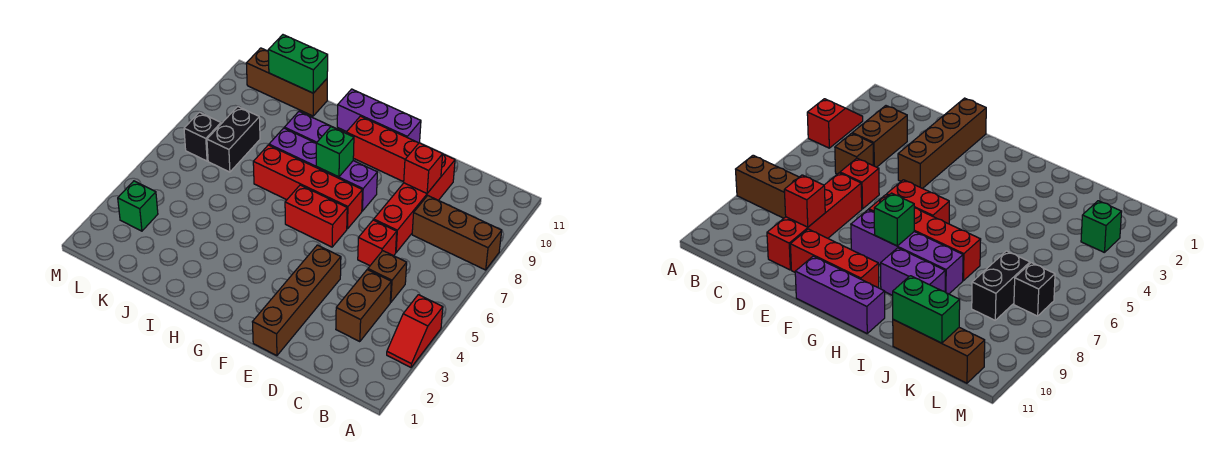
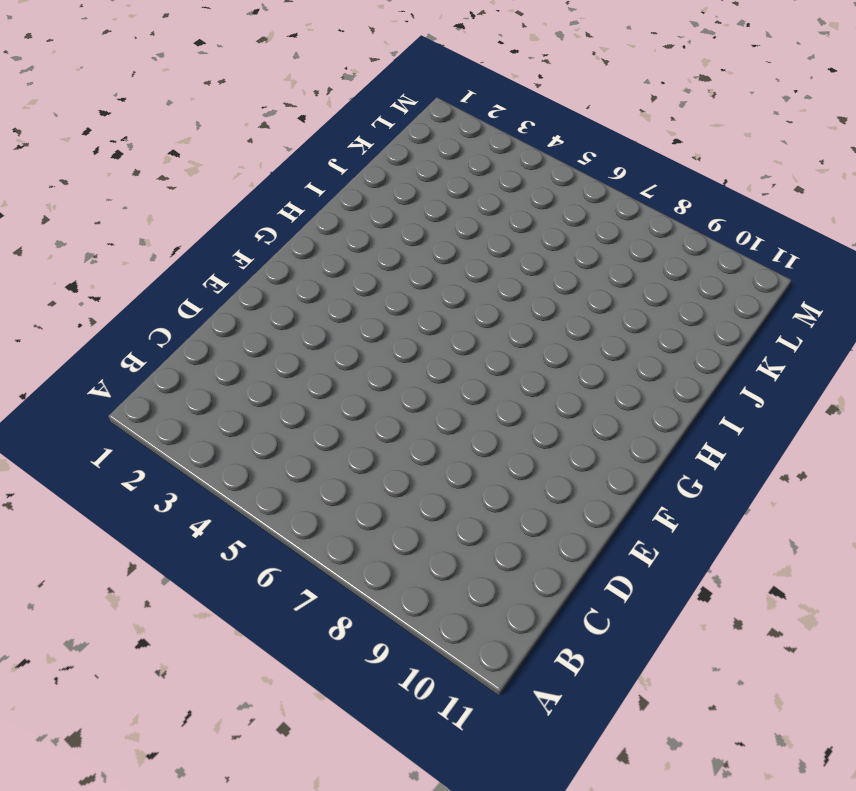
none -> red slope A3:A4 level 1 top 4
none -> brown brick A8:C8 level 1
none -> brown brick C3:C4 level 1

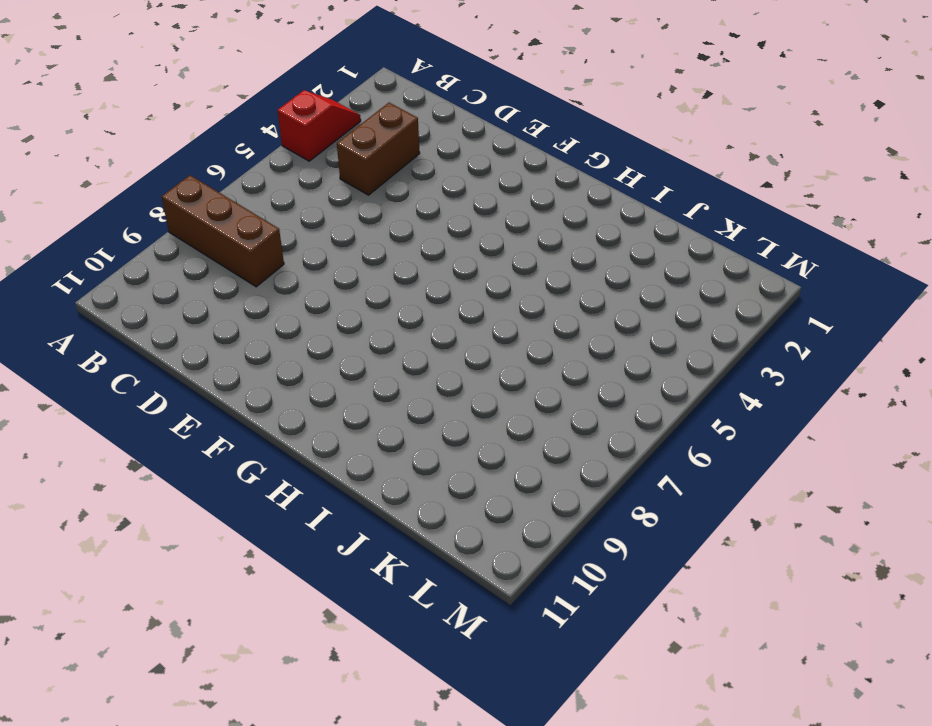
none -> brown brick C5 level 1
none -> red brick D6 level 1
none -> red brick D7:D10 level 1

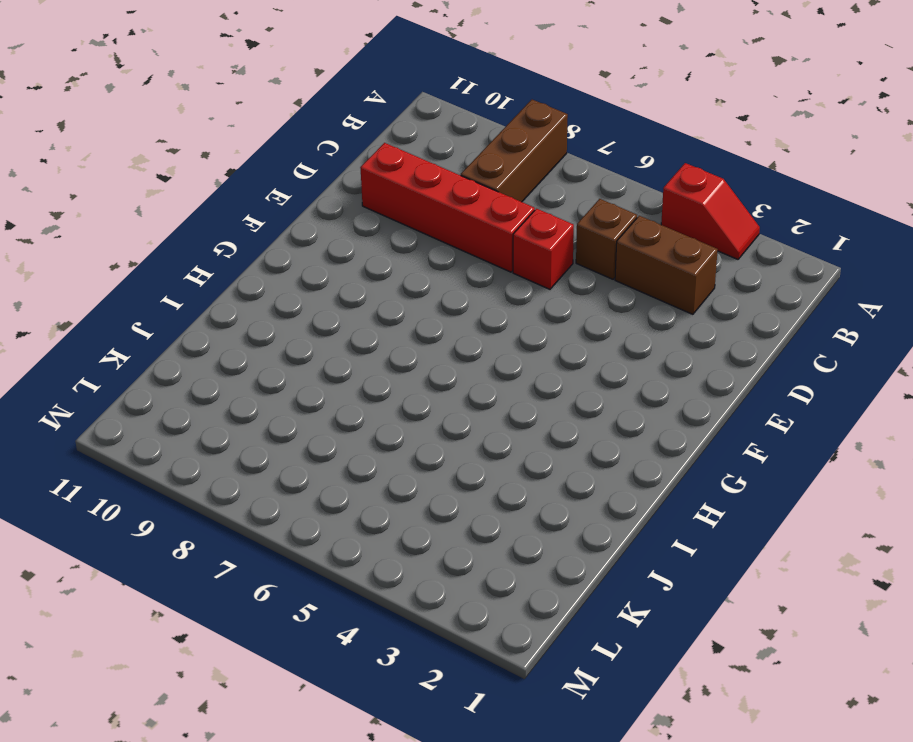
none -> brown brick E1:E4 level 1
none -> red brick E10:G10 level 1
none -> red brick F6:G6 level 1

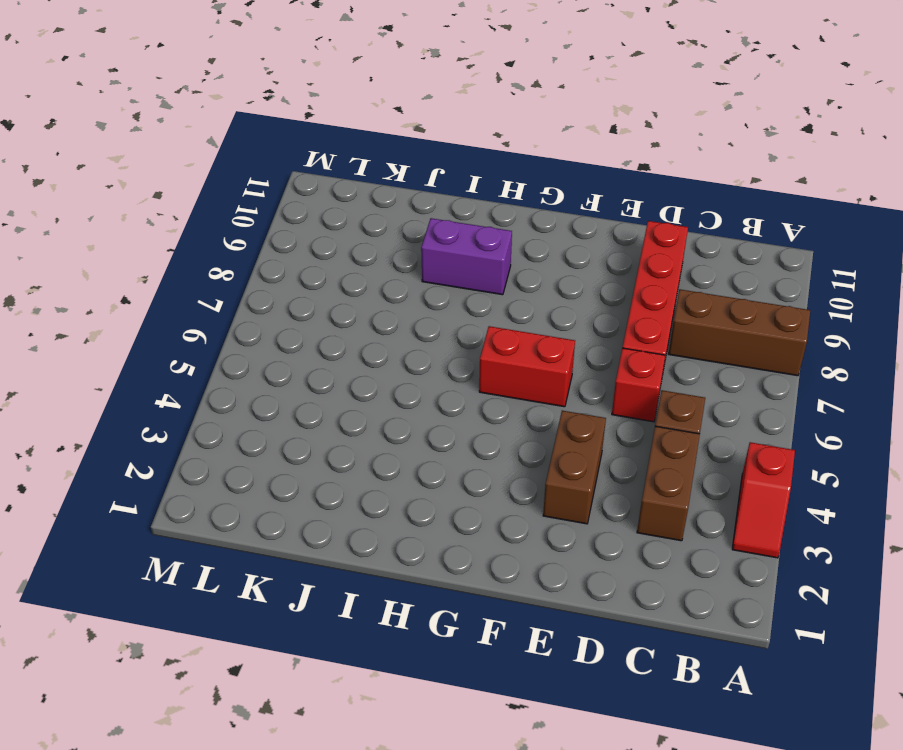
brown brick E3:E4 level 1 -> brown brick E1:E4 level 1
none -> red brick E10:G10 level 1
none -> red brick F7:I7 level 1
none -> purple brick F8:I8 level 1

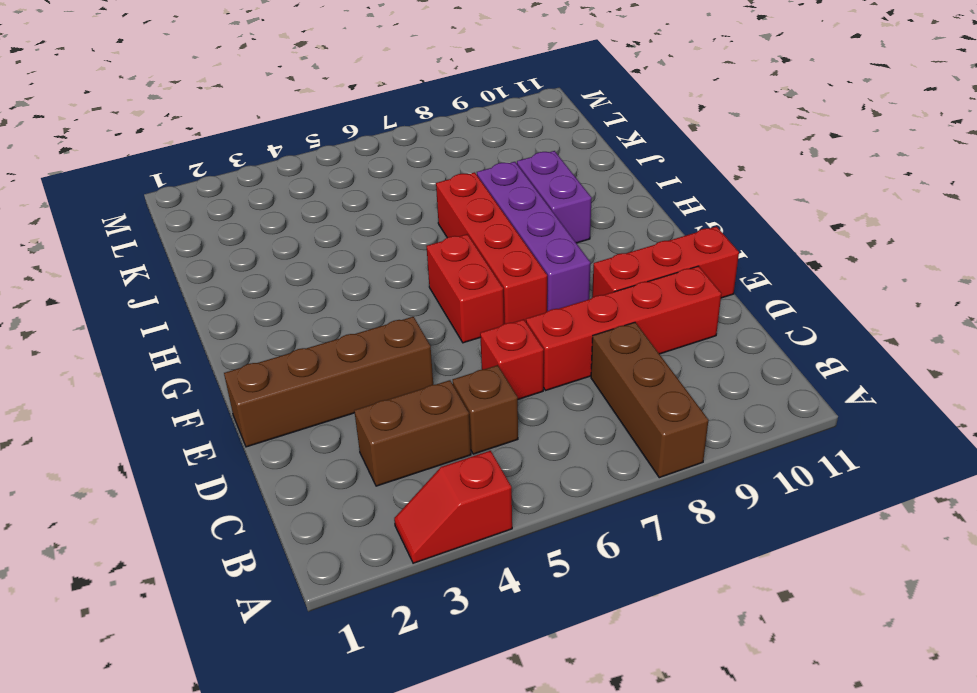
red brick E9:E11 level 1 -> red brick E10:G10 level 1
none -> purple brick F11:H11 level 1
none -> brown brick J11:L11 level 1
none -> black brick K7:K8 level 1

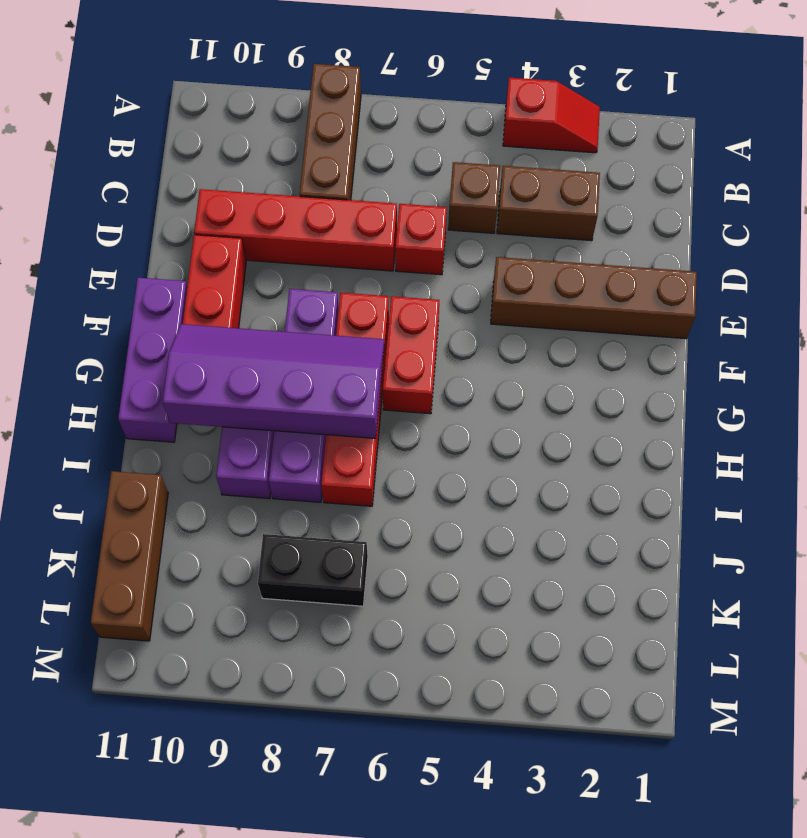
purple slope G7:H10 level 2 top H -> green brick G8 level 2
none -> green brick L3 level 1
none -> black brick L7 level 1
none -> red brick D9 level 2

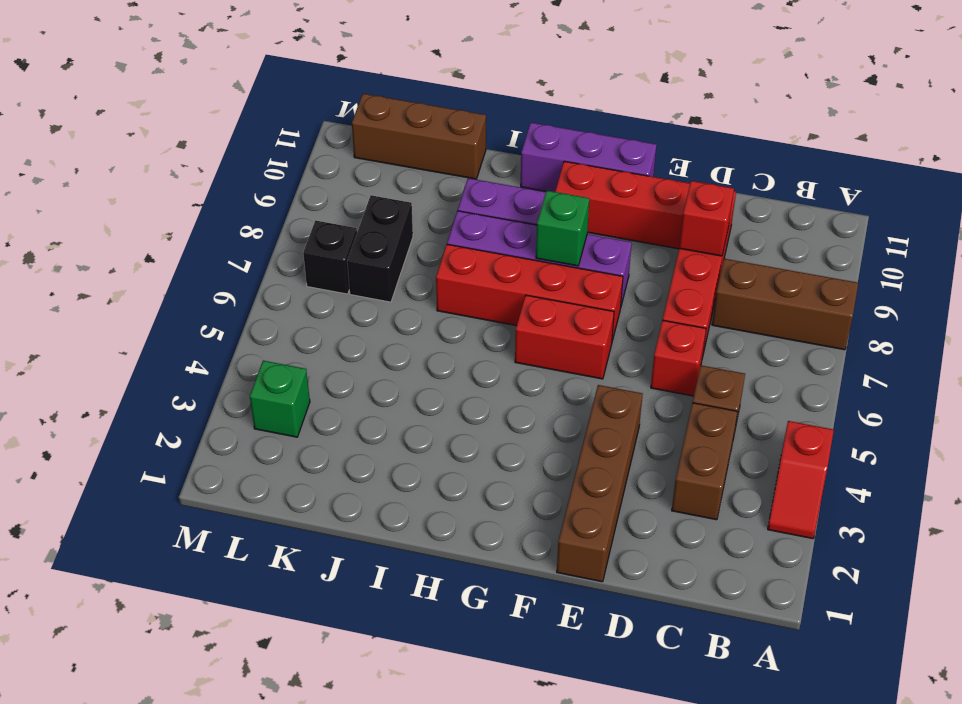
none -> green brick J11:K11 level 2

